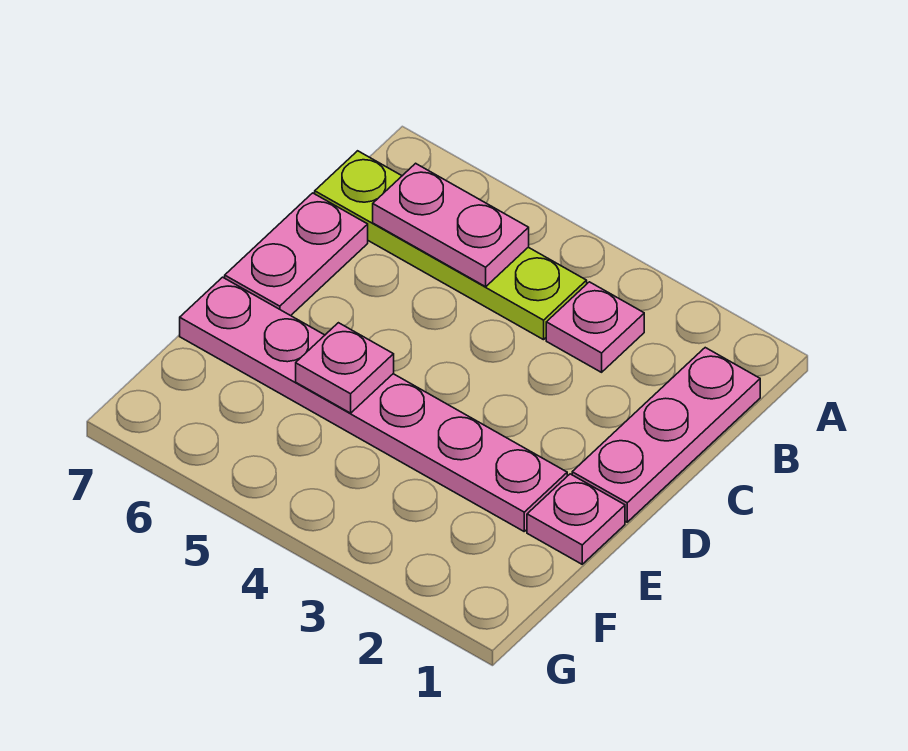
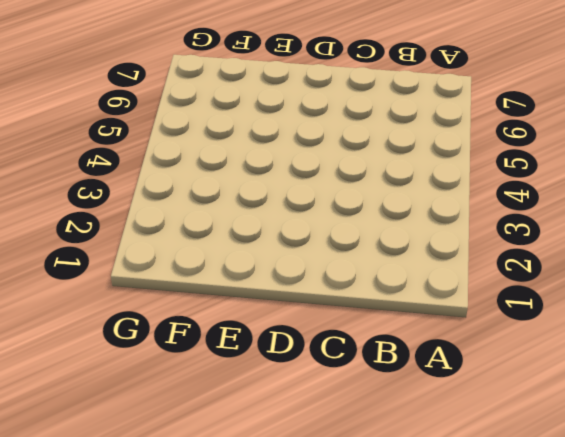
none -> pink plate B1:D1 level 1
none -> pink plate B3 level 1

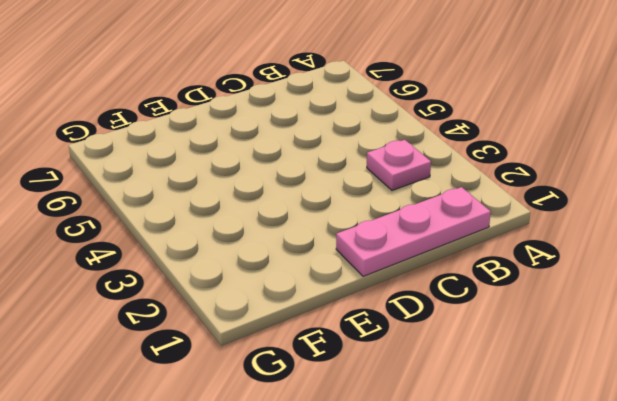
none -> lime plate B4:B7 level 1
none -> pink plate C7:D7 level 1

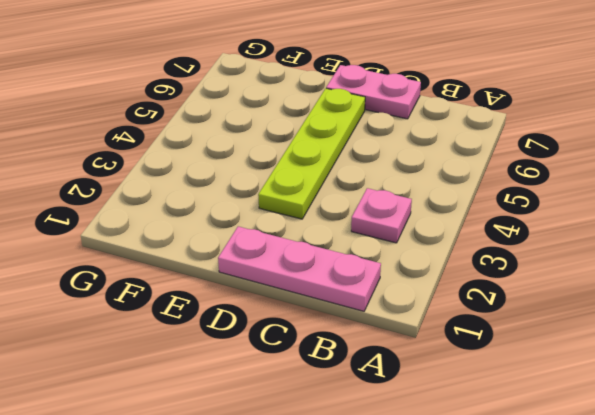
lime plate D3:D6 level 1 -> lime plate B4:B7 level 1
none -> pink plate E1 level 1
none -> pink plate E2:E7 level 1

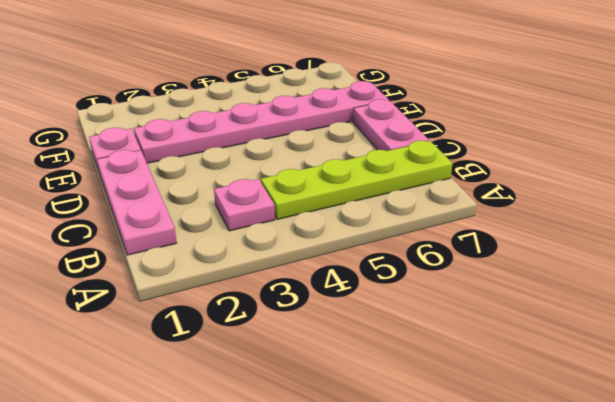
none -> pink plate B5:B6 level 2
none -> pink plate E5 level 2

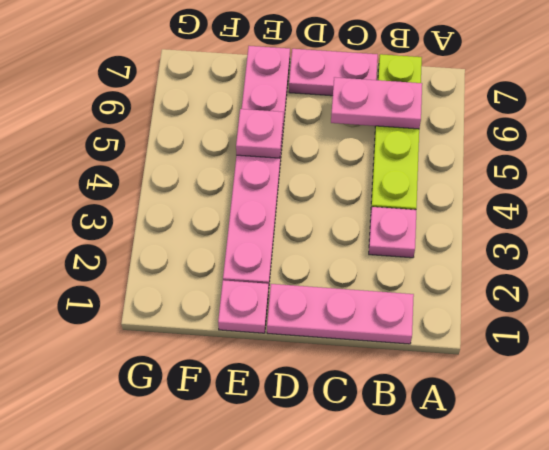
pink plate B6:C6 level 2 -> pink plate B5:B6 level 2

